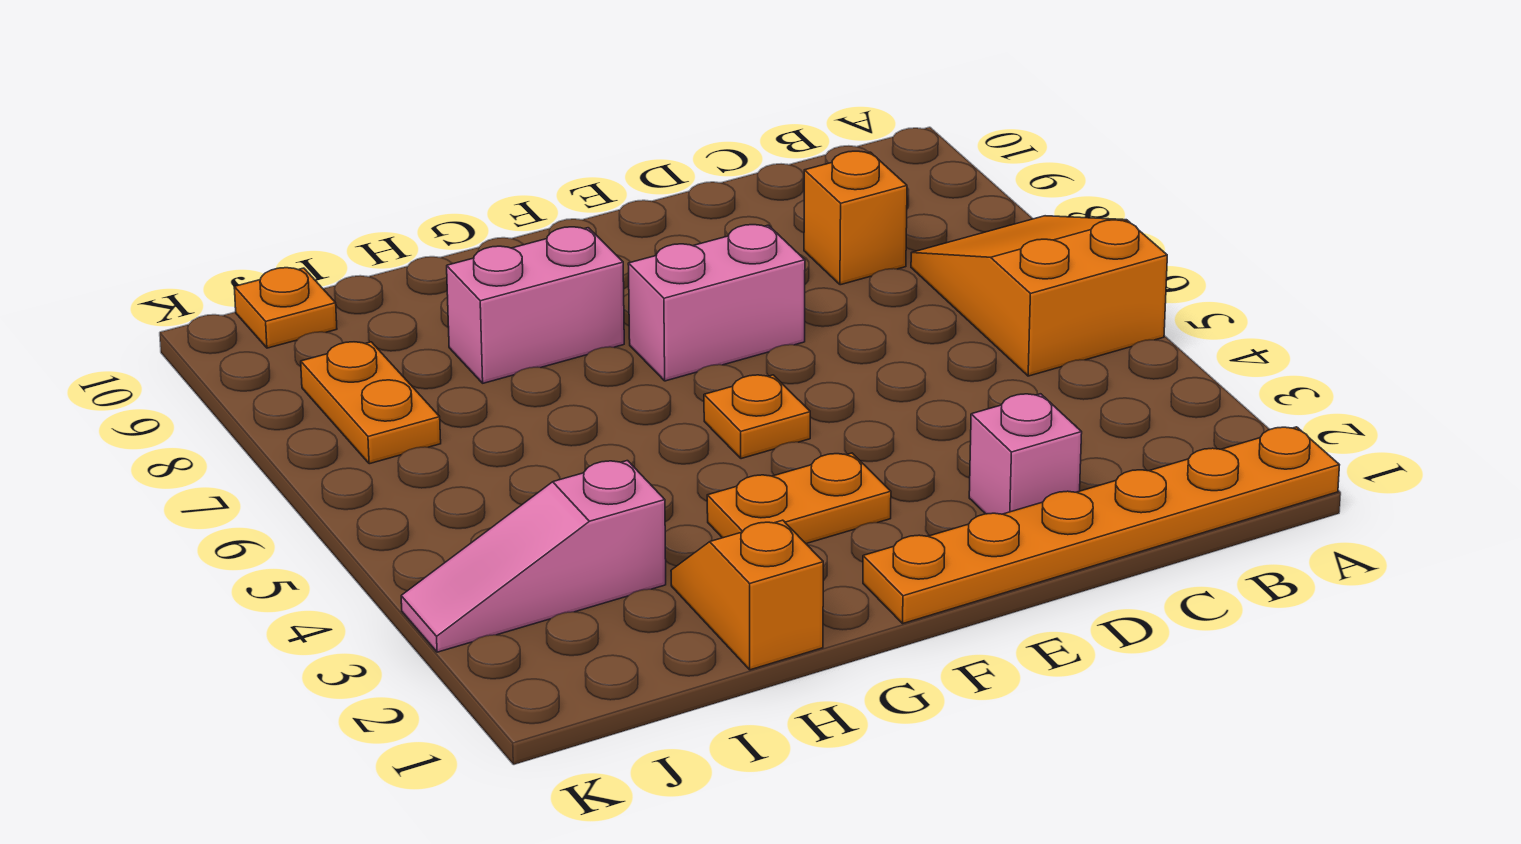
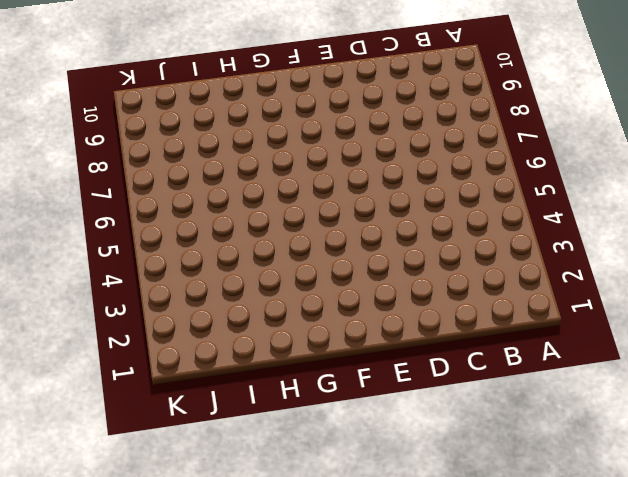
none -> orange plate A1:F1 level 1
none -> orange slope A5:B7 level 1 top 5
none -> orange brick C8 level 1

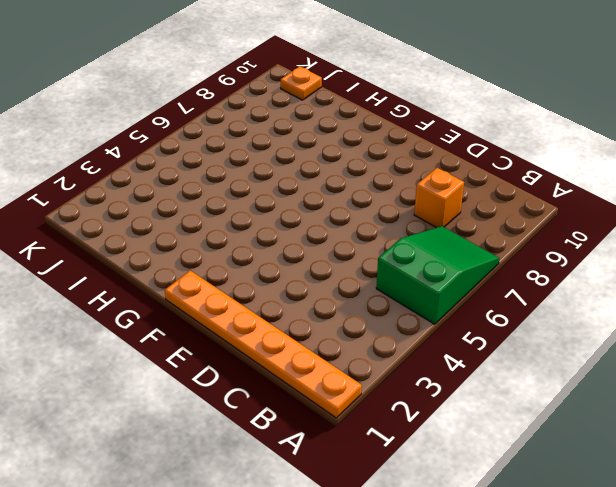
green slope A5:B7 level 1 top 5 -> orange slope A5:B7 level 1 top 5
none -> pink brick D2 level 1
none -> pink brick E7:F7 level 1
none -> orange plate F3:G3 level 1

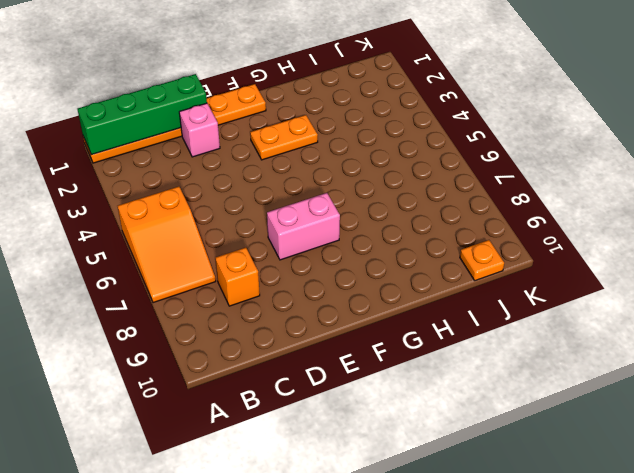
green brick A1:D1 level 2 -> none
none -> orange plate F5 level 1
none -> pink brick G8:H8 level 1
none -> orange slope H1:H2 level 1 top 1

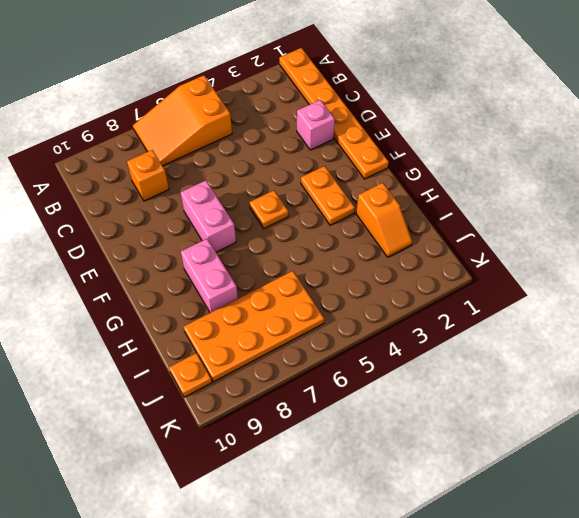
orange slope H2:I2 level 1 top H -> orange slope H1:H2 level 1 top 1
orange plate I6:J9 level 1 -> orange plate J7:J8 level 1
none -> pink slope I3:K3 level 1 top I

